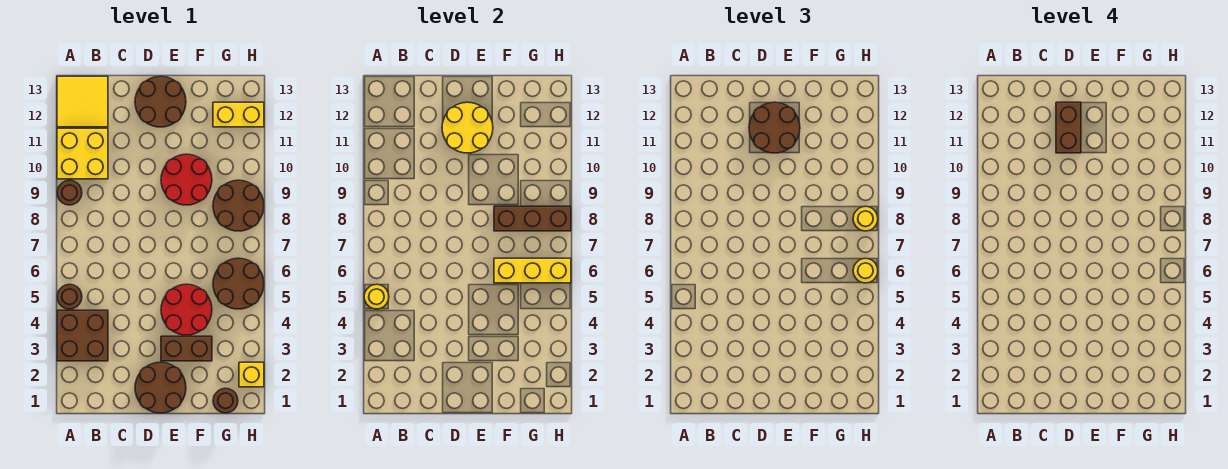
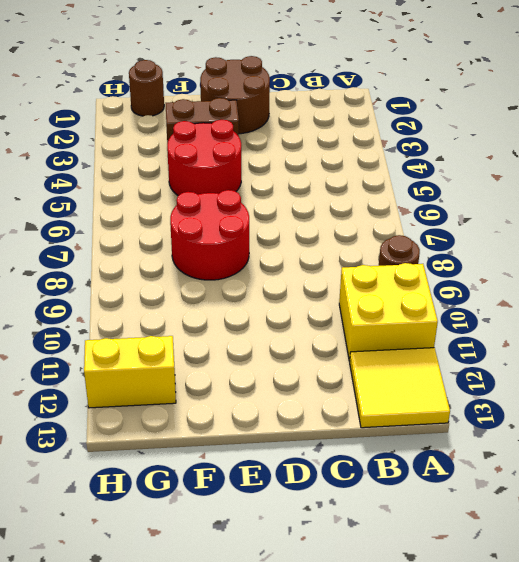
red round brick E7:F8 level 1 -> red round brick E9:F10 level 1
none -> brown brick A3:B4 level 1
none -> brown round brick A5 level 1
none -> brown round brick D12:E13 level 1

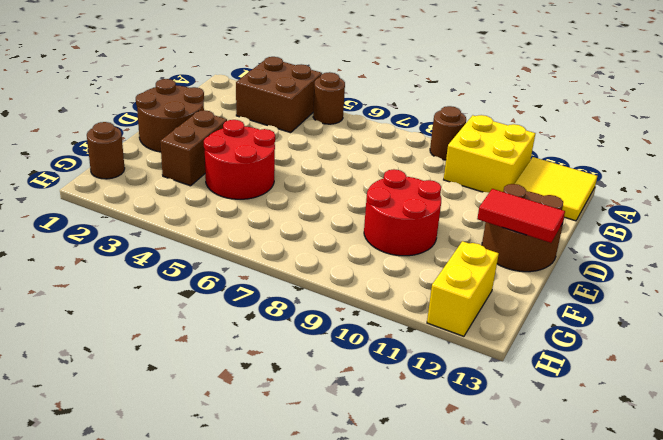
red tile E12:E13 level 2 -> yellow round brick D11:E12 level 2
none -> brown round brick G5:H6 level 1
none -> brown round brick G8:H9 level 1
none -> yellow brick H2 level 1

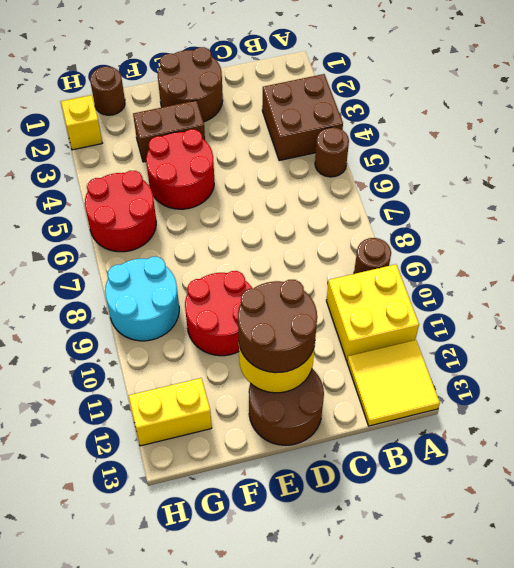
red round brick G5:H6 level 1 -> brown round brick G5:H6 level 1
cyan round brick G8:H9 level 1 -> brown round brick G8:H9 level 1
none -> yellow round brick A5 level 2
none -> yellow brick F6:H6 level 2
none -> brown brick F8:H8 level 2

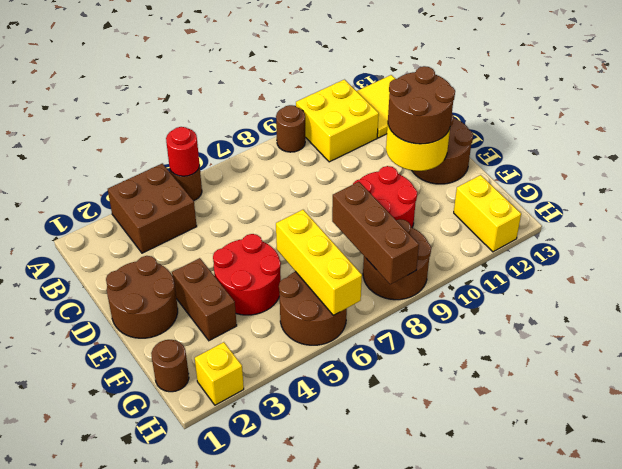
red round brick A5 level 2 -> yellow round brick A5 level 2
none -> yellow round brick H6 level 3
none -> yellow round brick H8 level 3
none -> brown brick D11:D12 level 4

